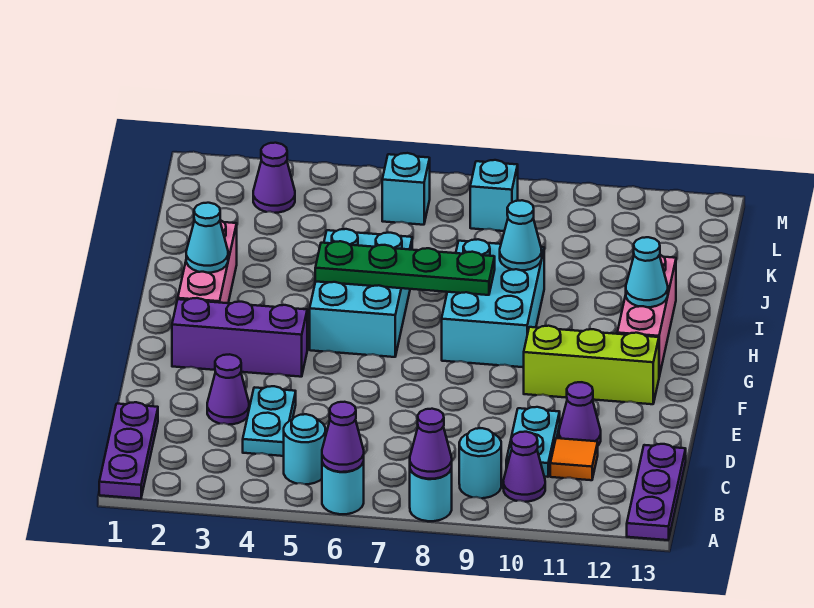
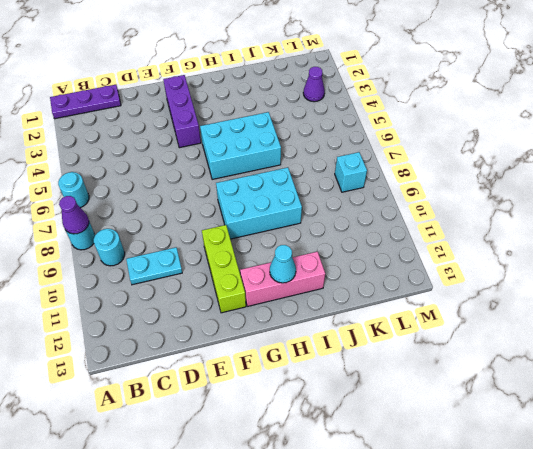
none -> purple plate A13:C13 level 1
none -> cyan round brick B5 level 1
none -> purple cone B10 level 1

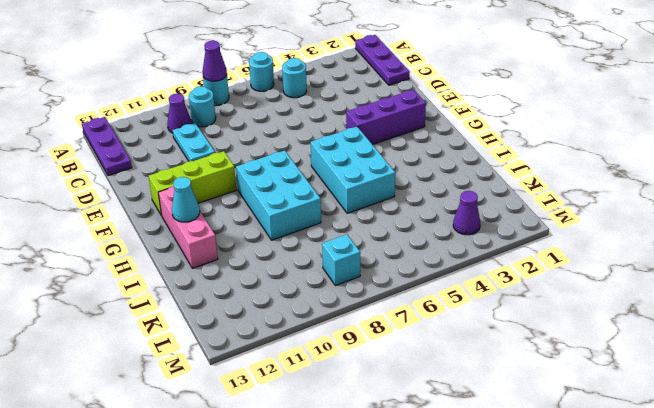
none -> cyan plate C4:D4 level 1
none -> orange tile C11 level 1
none -> purple cone D3 level 1

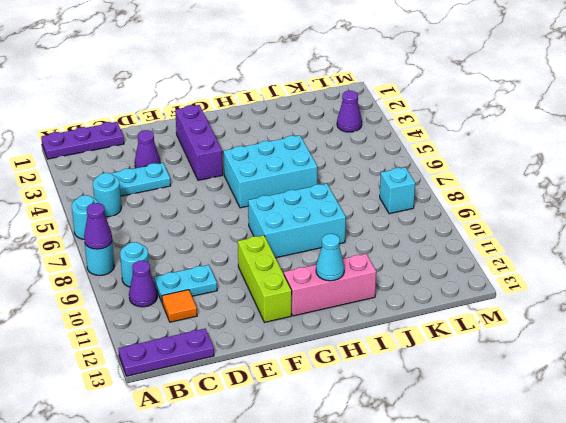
none -> purple cone D11 level 1
none -> pink brick G2:I2 level 1
none -> cyan brick L6 level 1

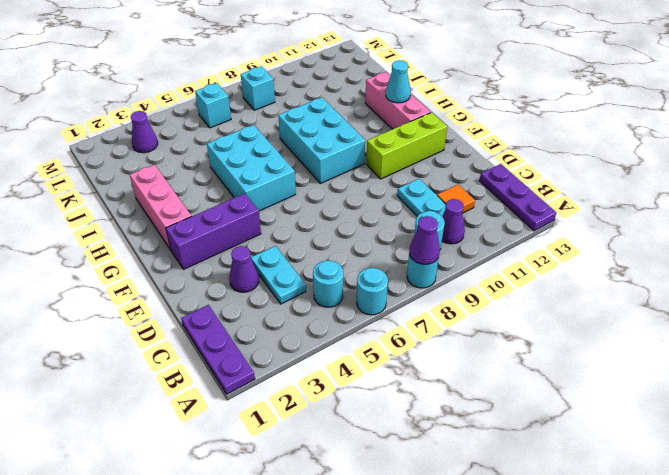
none -> purple cone D11 level 1
none -> purple cone A6 level 2
none -> cyan cone H2 level 2

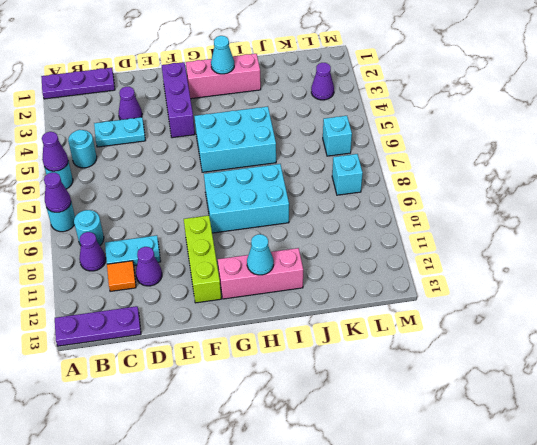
none -> green plate H5:H8 level 2
none -> cyan cone I9 level 2

